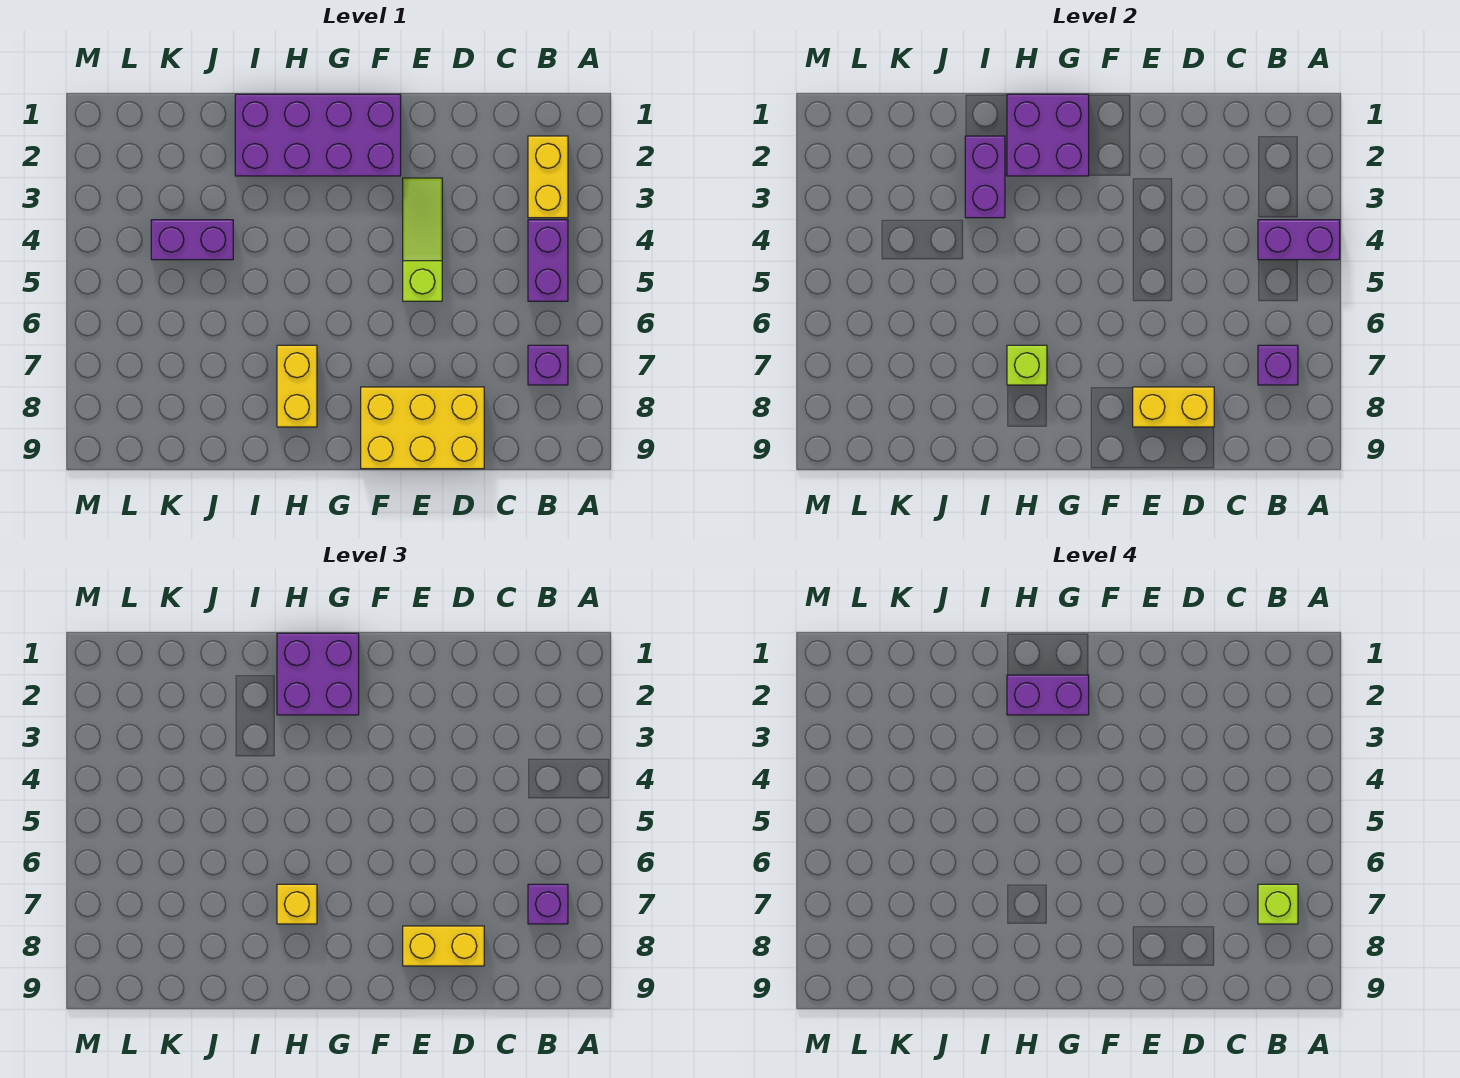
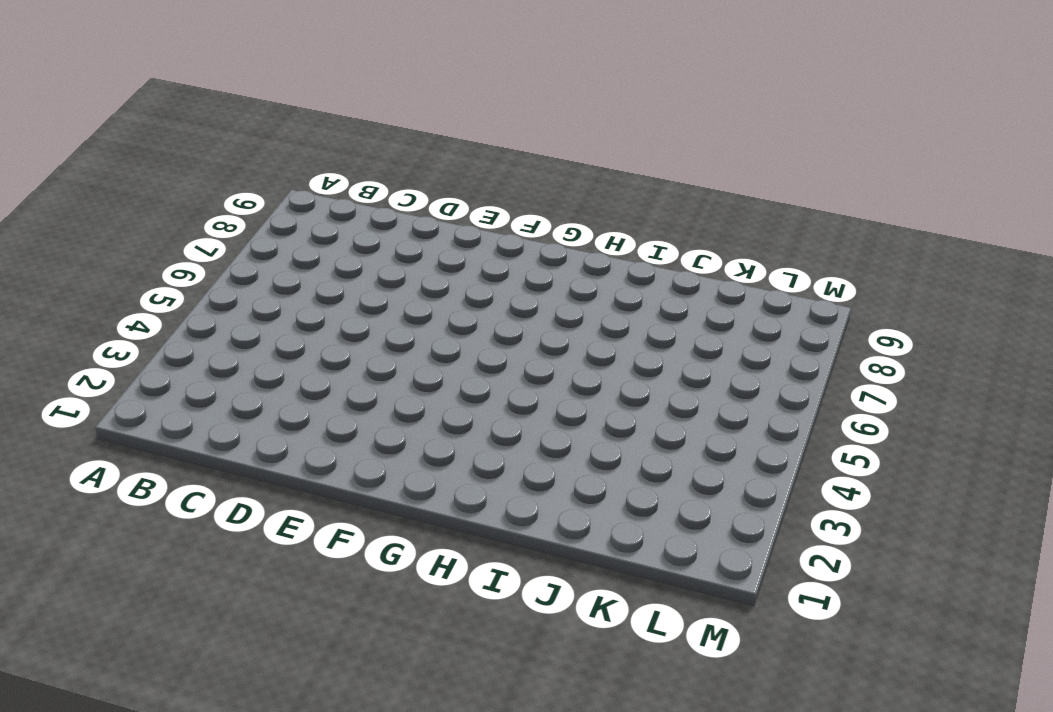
none -> yellow brick B2:B3 level 1
none -> purple brick B4:B5 level 1
none -> purple brick B7 level 1

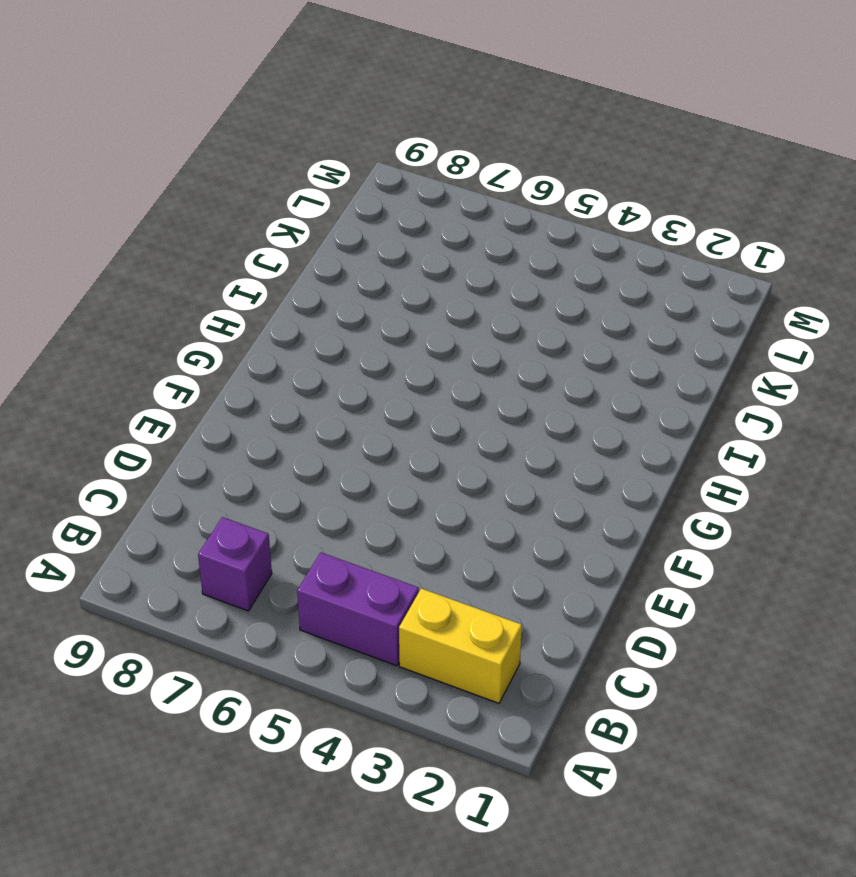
none -> yellow brick D8:F9 level 1
none -> lime slope E3:E5 level 1 top 5
none -> purple brick F1:I2 level 1

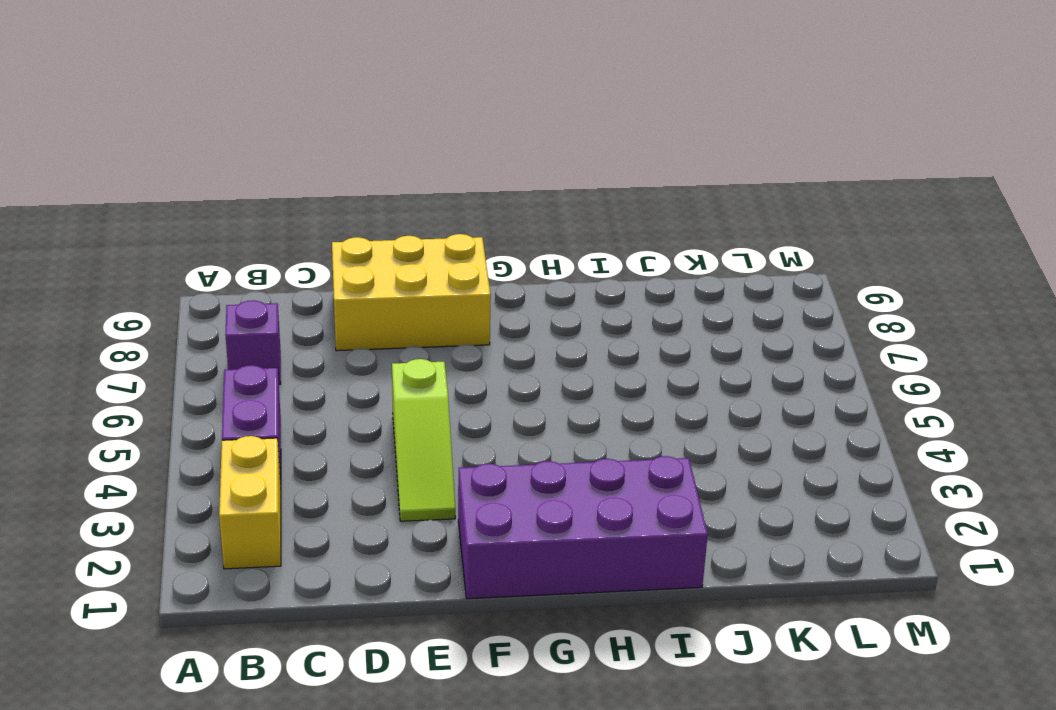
none -> yellow brick H7:H8 level 1
none -> purple brick J4:K4 level 1
none -> purple brick A4:B4 level 2

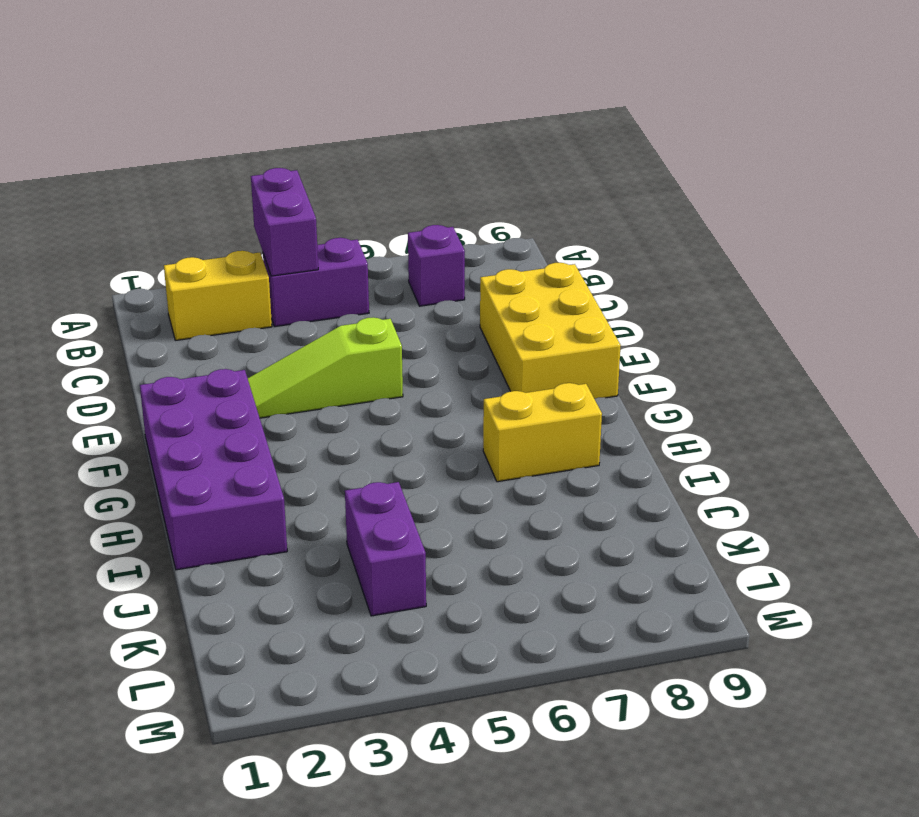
none -> purple brick B7 level 2
none -> yellow brick D8:E8 level 2
none -> purple brick G1:H2 level 2

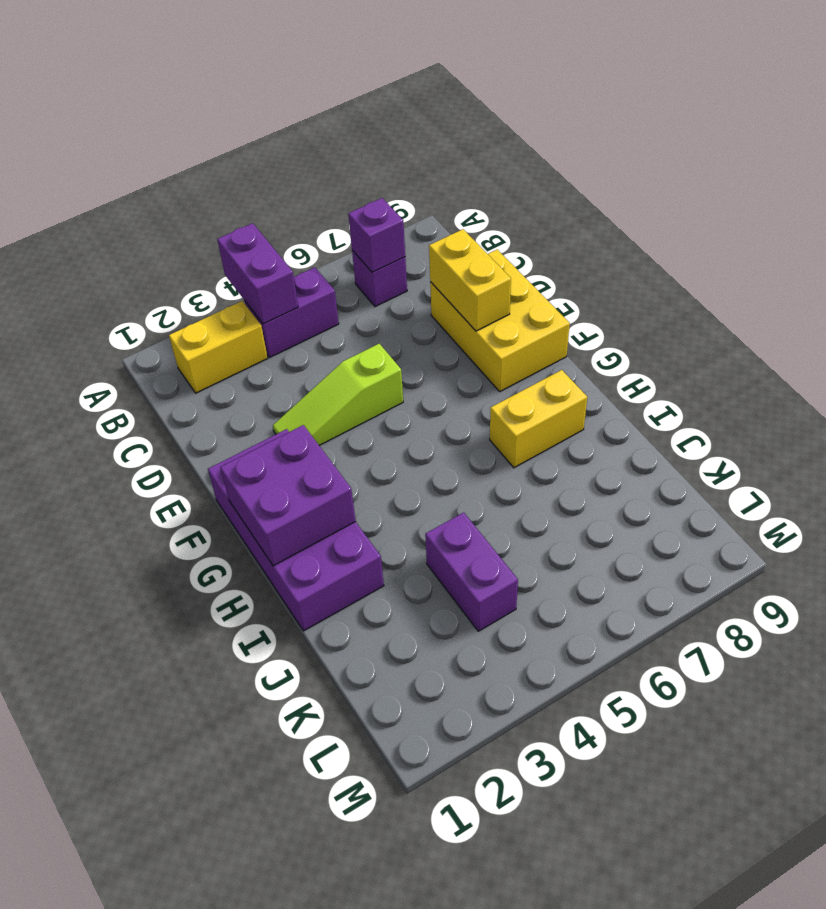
none -> lime brick H7 level 2
none -> purple brick I2:I3 level 2
none -> purple brick B7 level 3

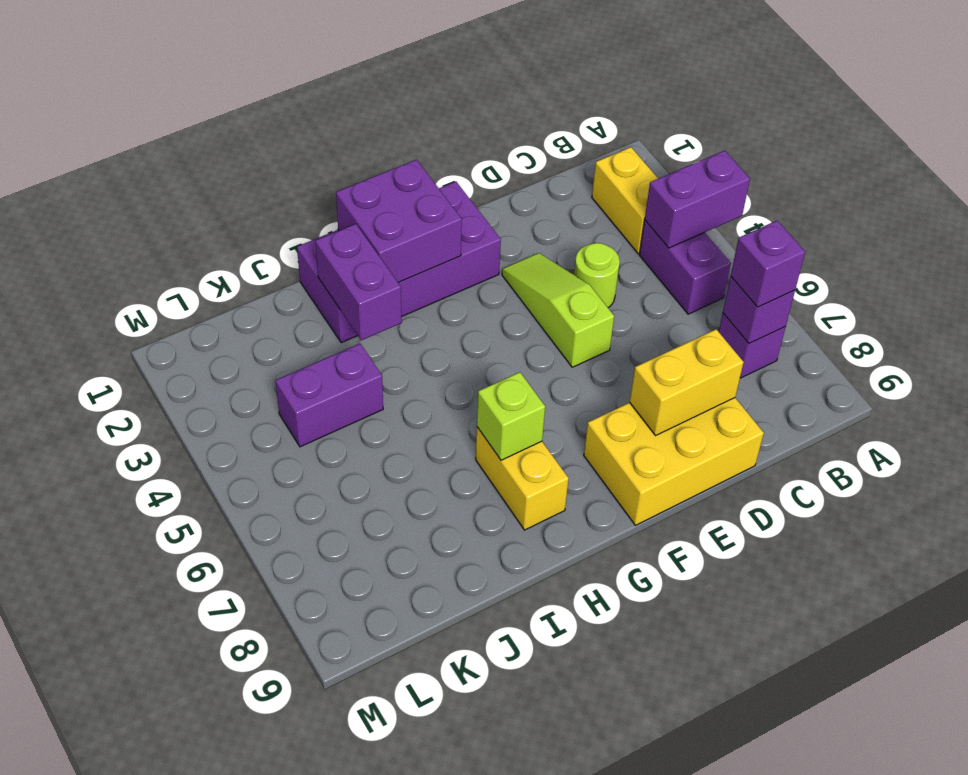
lime round brick D4 level 1 -> none
none -> yellow brick D8:E8 level 3
none -> purple brick G1:H2 level 3
none -> yellow brick H7 level 3

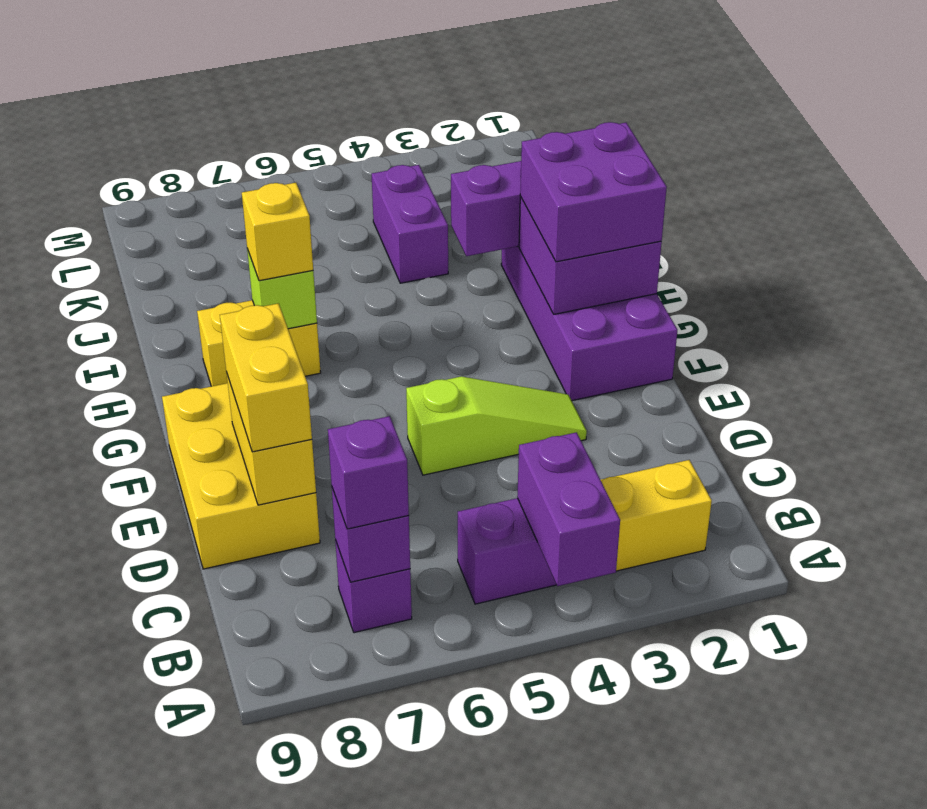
none -> lime brick B7 level 4
none -> purple brick G2:H2 level 4

